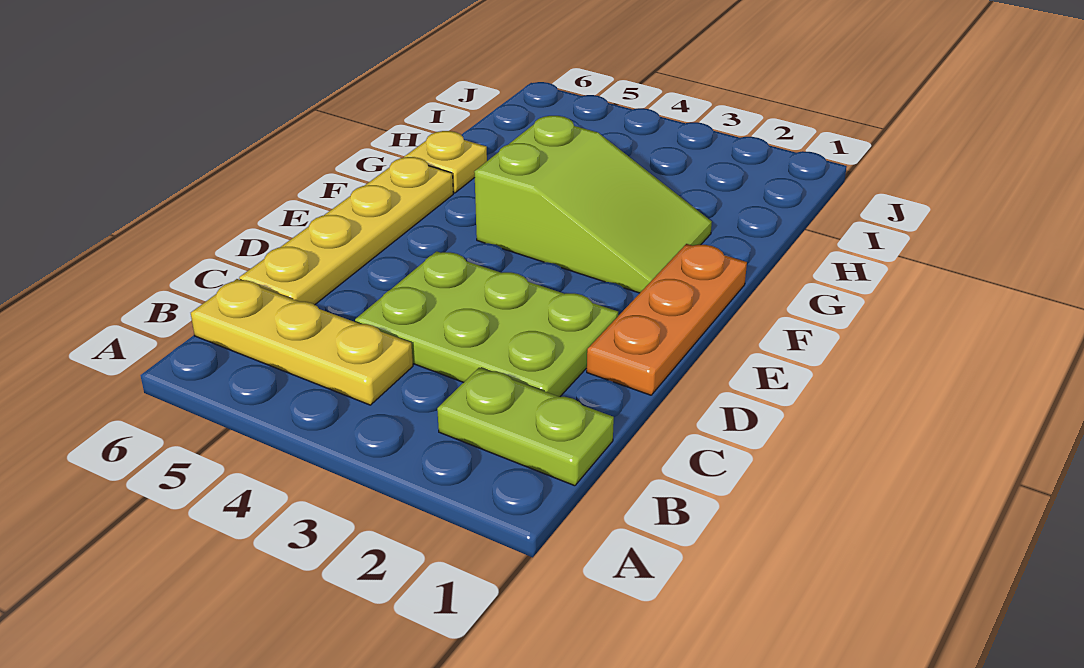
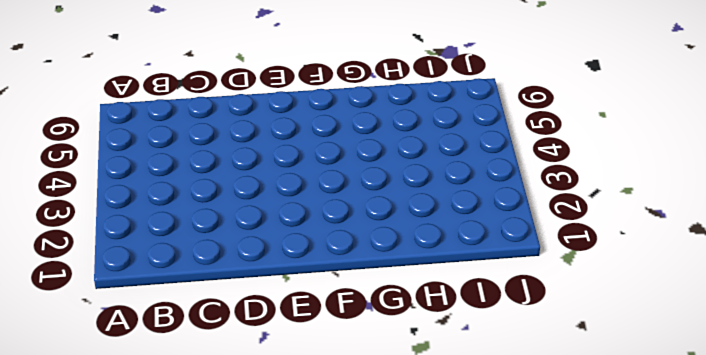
none -> lime plate B1:B2 level 1
none -> yellow plate B4:B6 level 1

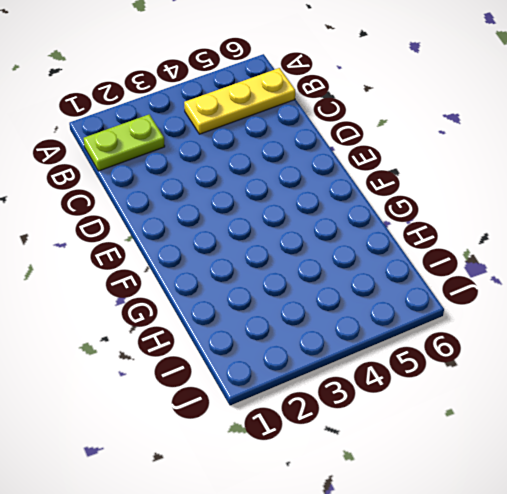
none -> lime plate C2:D4 level 1
none -> yellow plate C6:F6 level 1

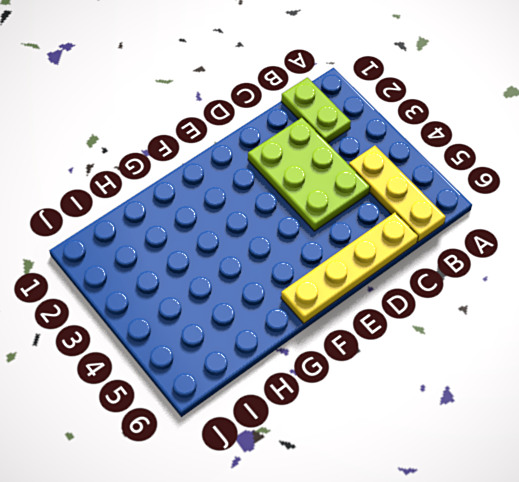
none -> orange plate D1:F1 level 1
none -> lime slope F2:G4 level 1 top 4

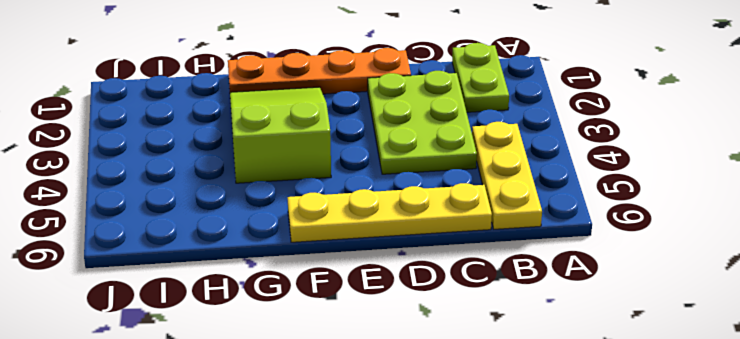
orange plate D1:G1 level 1 -> orange plate D1:F1 level 1
none -> yellow plate G6 level 1

